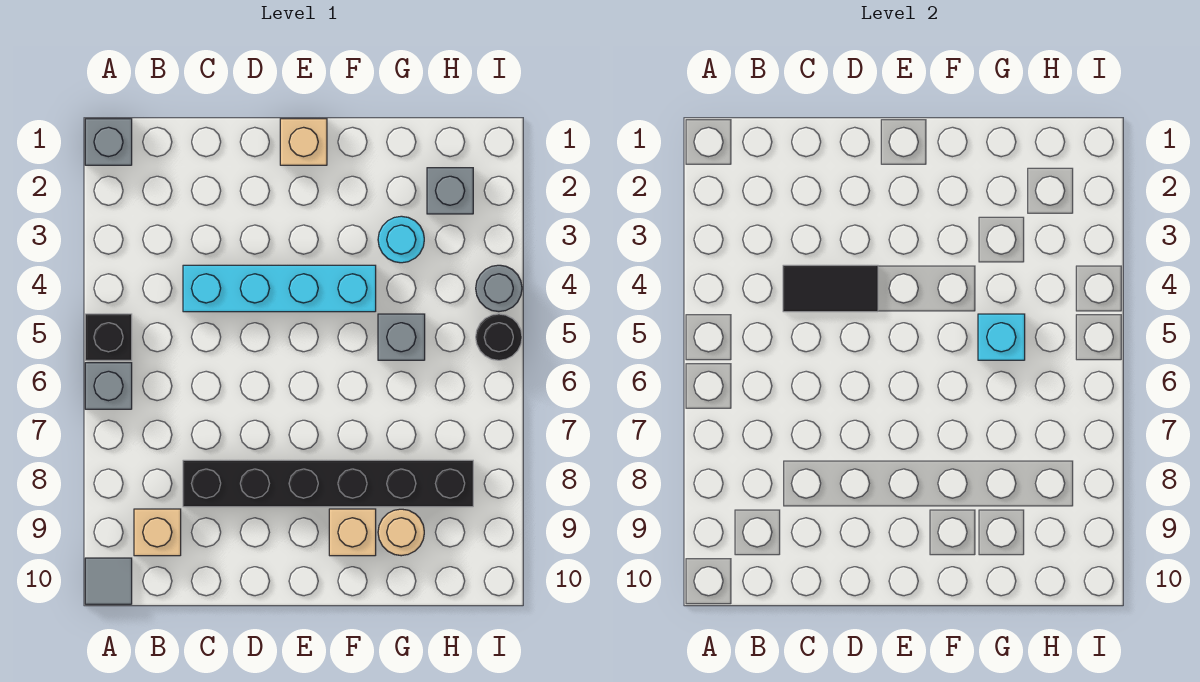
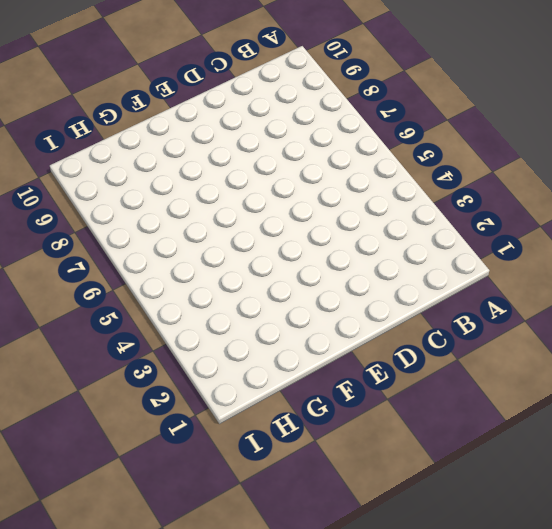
none -> grey brick A1 level 1
none -> black brick A5 level 1
none -> grey brick A6 level 1

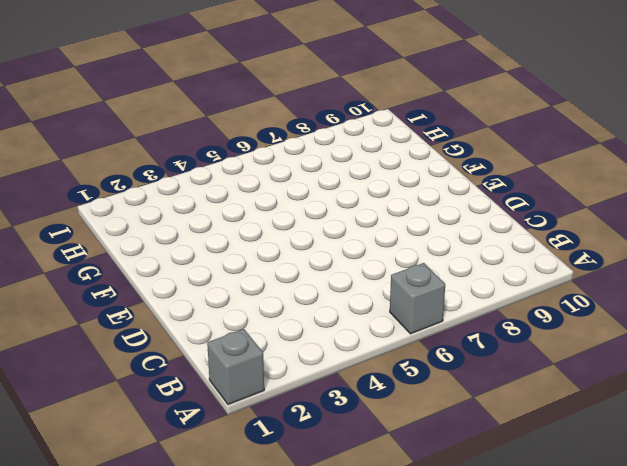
none -> black brick A5 level 1
none -> grey tile A10 level 1
none -> tan brick B9 level 1

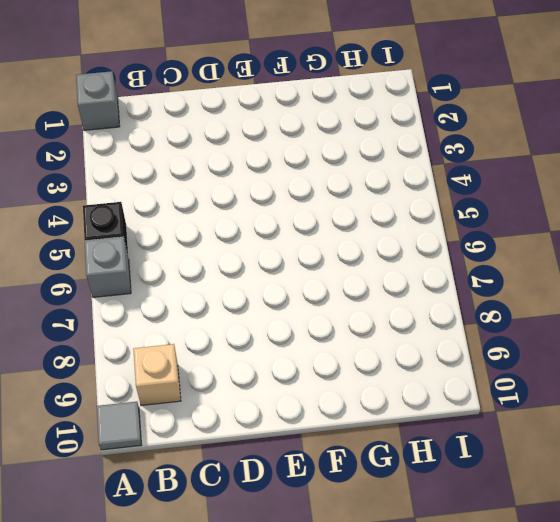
none -> cyan brick C4:F4 level 1
none -> black brick C8:H8 level 1
none -> tan brick E1 level 1

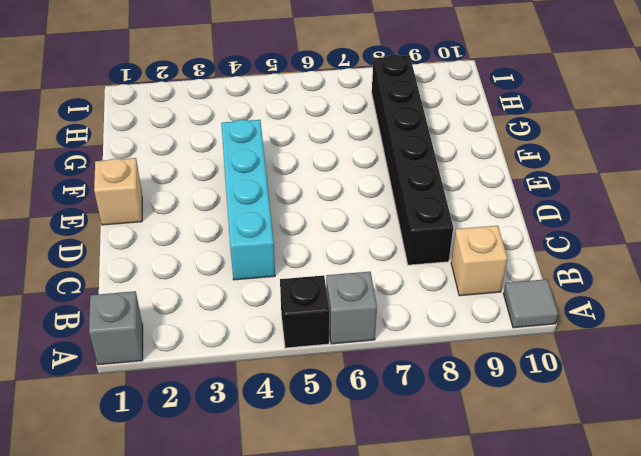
none -> tan brick F9 level 1
none -> cyan round brick G3 level 1
none -> grey brick G5 level 1

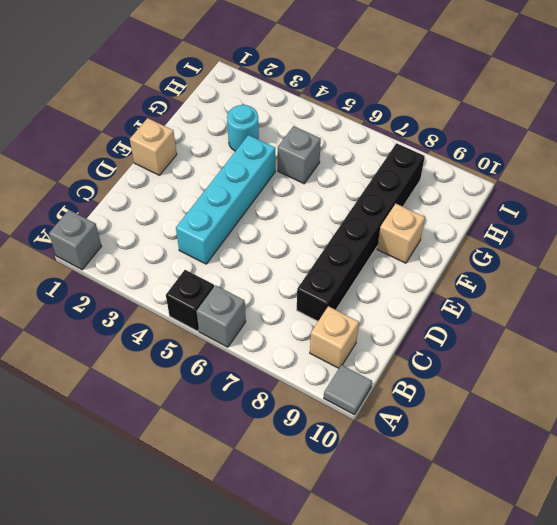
none -> tan round brick G9 level 1
none -> grey brick H2 level 1
none -> grey round brick I4 level 1

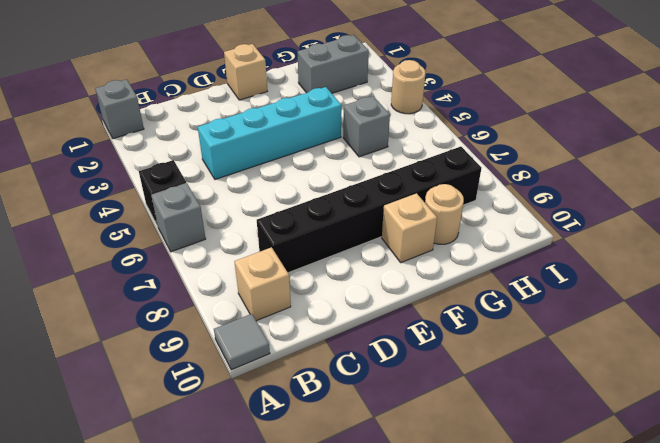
grey brick G2:H2 level 1 -> grey brick H2 level 1
tan round brick I4 level 1 -> grey round brick I4 level 1
none -> cyan round brick G3 level 1
none -> black round brick I5 level 1
none -> black tile C4:D4 level 2

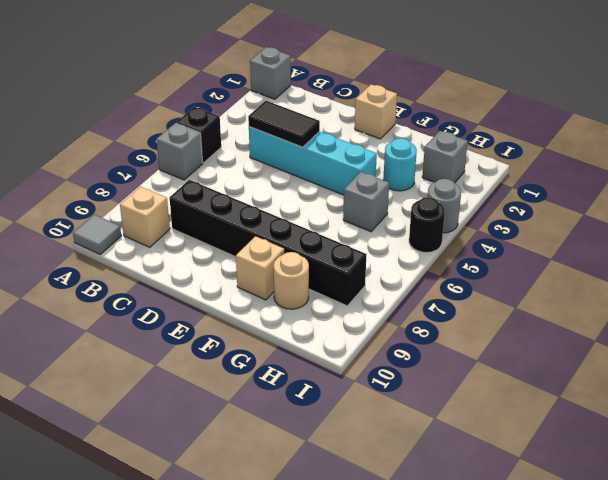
none -> cyan brick G5 level 2

